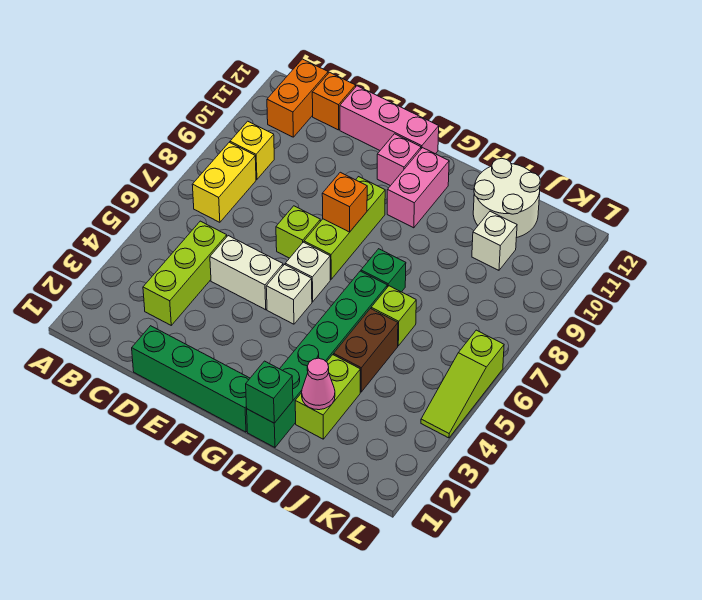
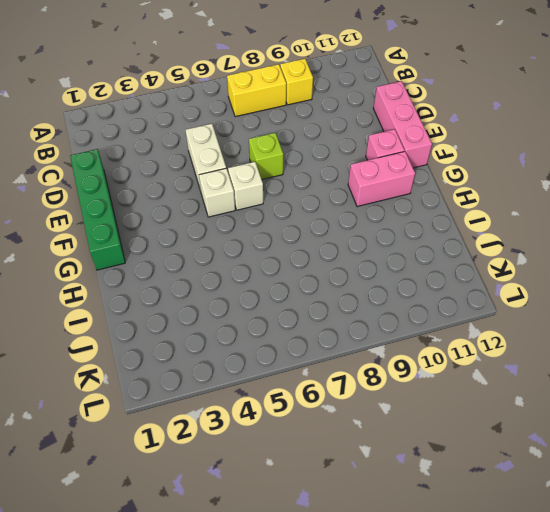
none -> orange brick B11:B12 level 1
none -> lime brick C3:C5 level 1
none -> orange brick C12 level 1

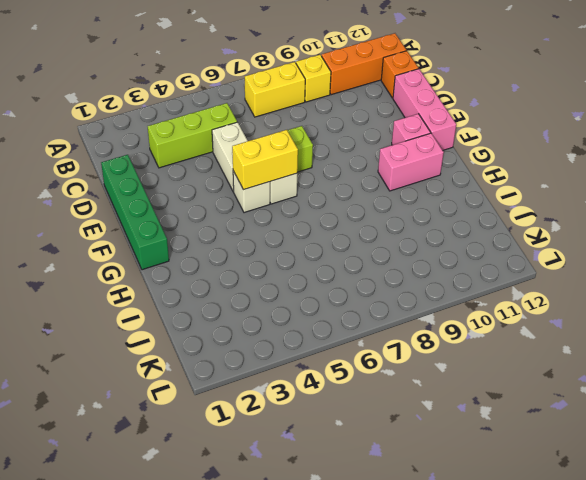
orange brick B10:B12 level 1 -> orange brick B11:B12 level 1
yellow brick F5:F6 level 2 -> none
none -> lime brick F7:F9 level 1
none -> green brick H1:H6 level 1
none -> green brick H7 level 1

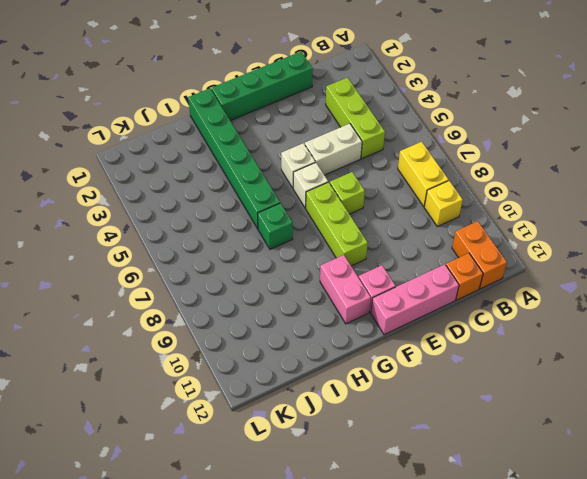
none -> lime brick I2:I3 level 1
none -> brown brick I4:I5 level 1
none -> lime brick I6 level 1

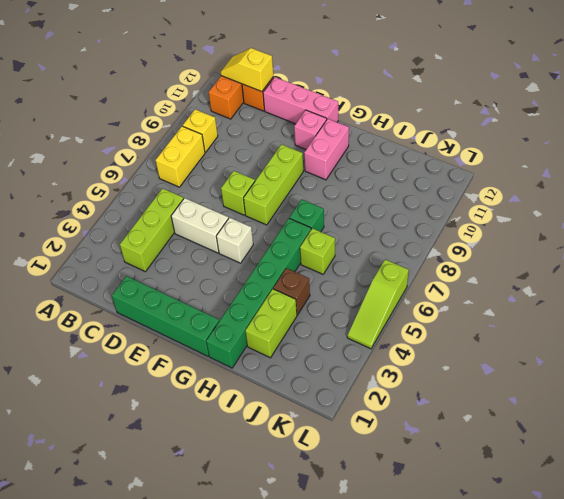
yellow slope B12:C12 level 2 top C -> none
brown brick I4 level 1 -> brown brick I4:I5 level 1
none -> white brick F6 level 1
none -> white round brick I11:J12 level 1
none -> white brick J10 level 1

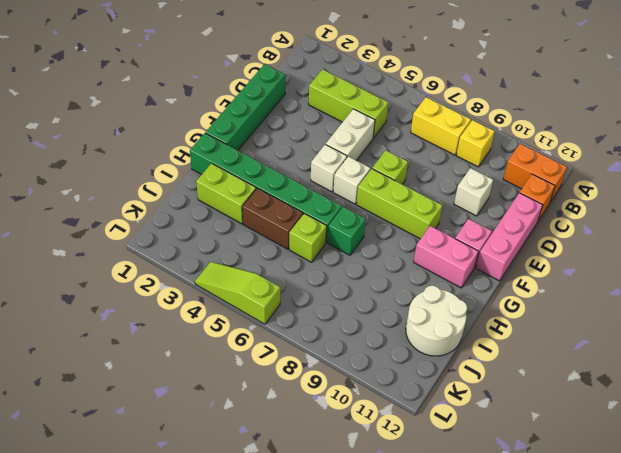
white brick D10 level 1 -> white brick J10 level 1
none -> orange brick F8 level 2
none -> green brick H1 level 2
none -> pink cone I2 level 2

